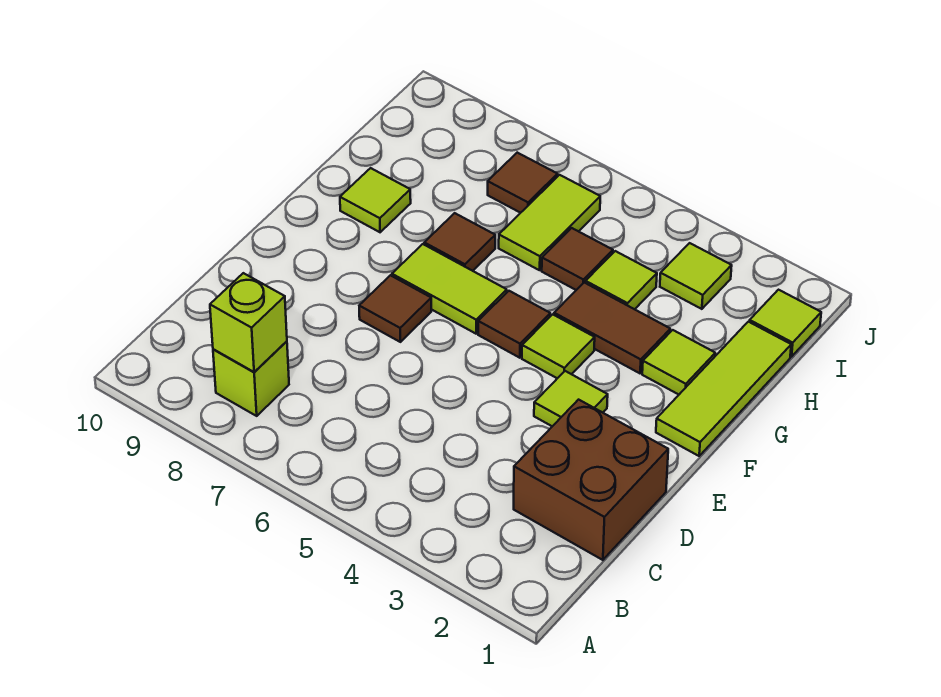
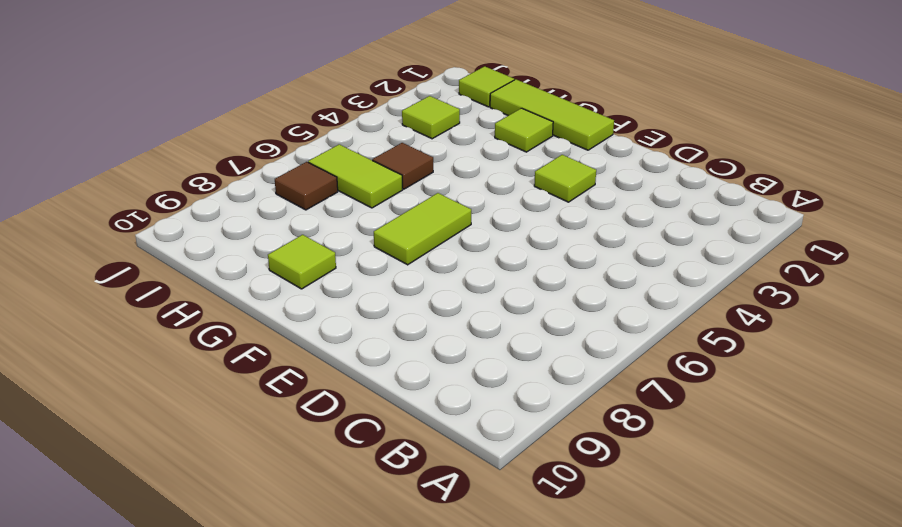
none -> lime brick B8 level 1
none -> brown brick C1:D2 level 1
none -> brown tile E7 level 1

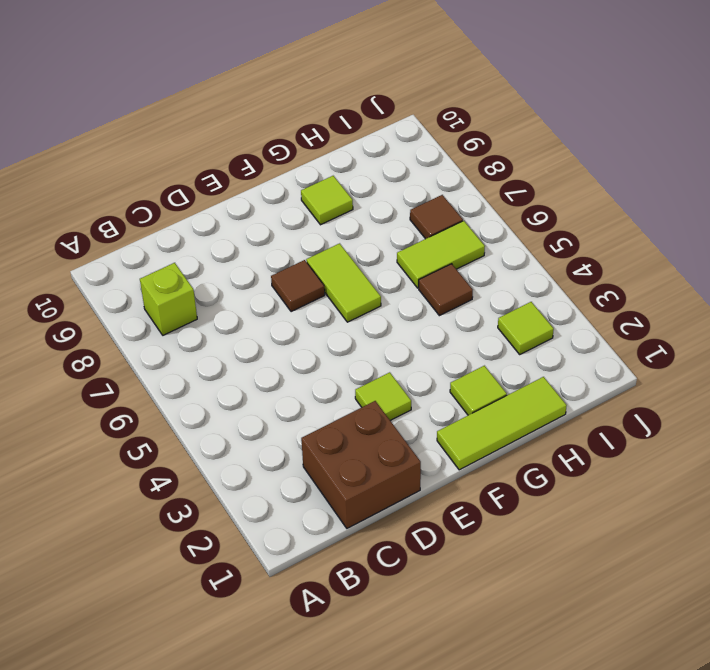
none -> lime tile F4 level 1
none -> brown tile F5 level 1
none -> brown tile G3:G4 level 1

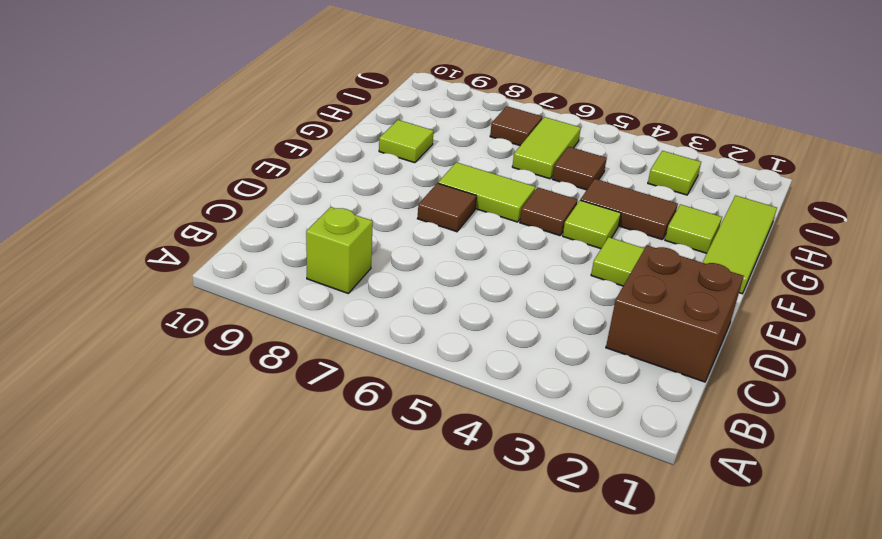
none -> brown tile G7 level 1
none -> lime tile H4 level 1
none -> lime tile I1 level 1

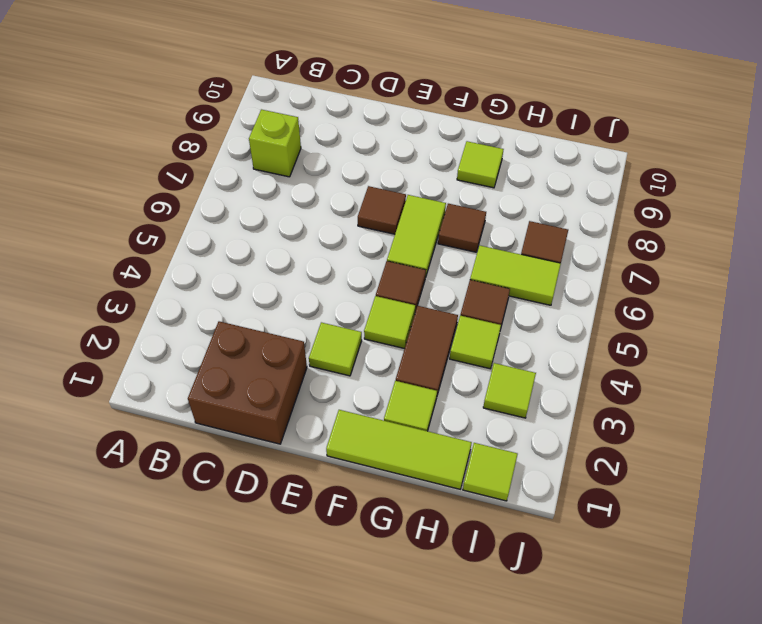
none -> lime brick B8 level 2

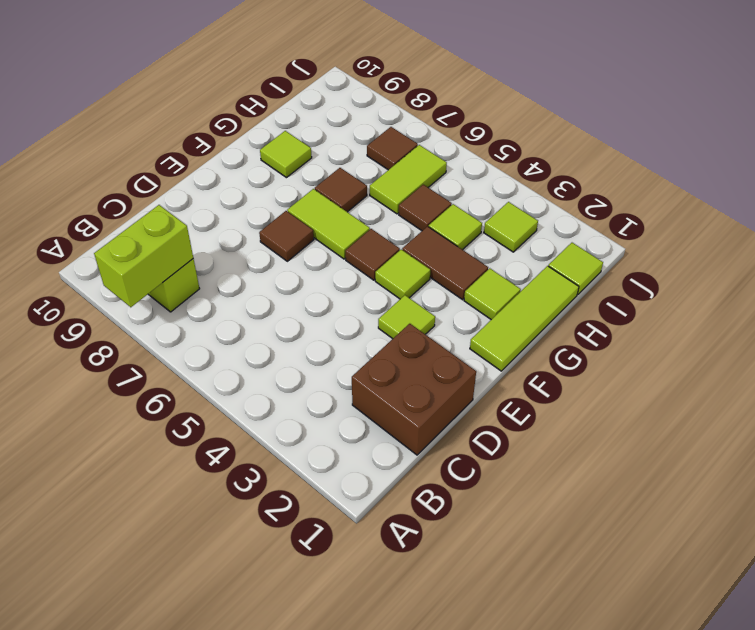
lime brick A8:B8 level 2 -> lime brick B8 level 2

